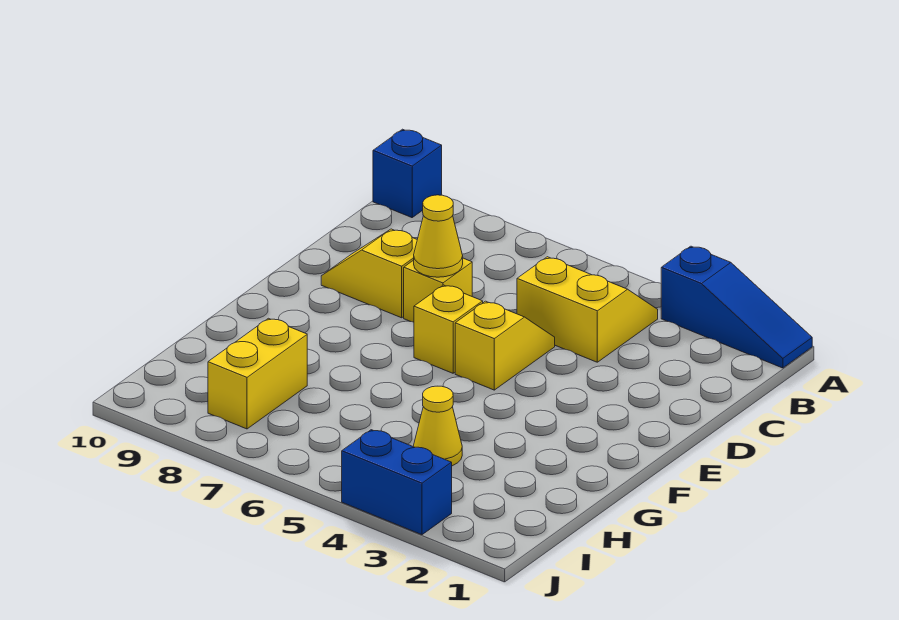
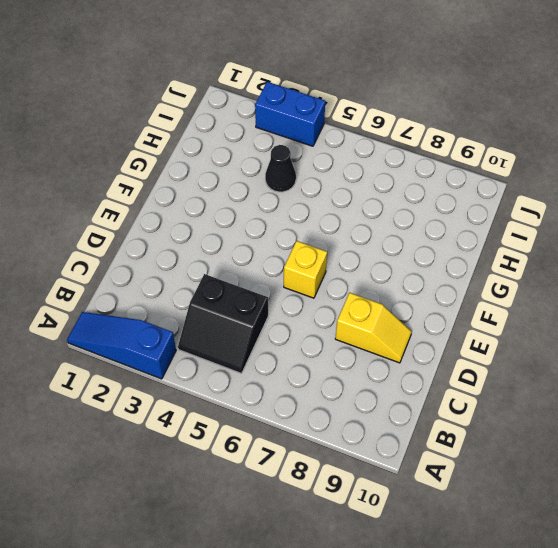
black slope B4:C5 level 1 top C -> yellow slope B4:C5 level 1 top C
black cone H4 level 1 -> yellow cone H4 level 1
none -> blue brick A10 level 1
none -> yellow slope D5:E5 level 1 top E

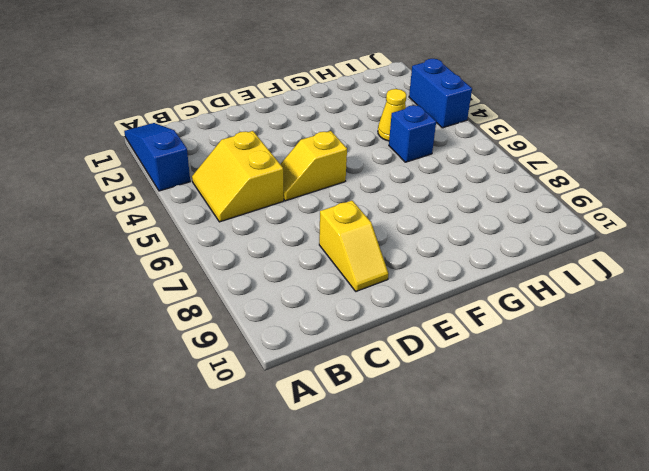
blue brick H5 level 1 -> blue brick A10 level 1
none -> yellow brick D7 level 1
none -> yellow brick E6 level 1

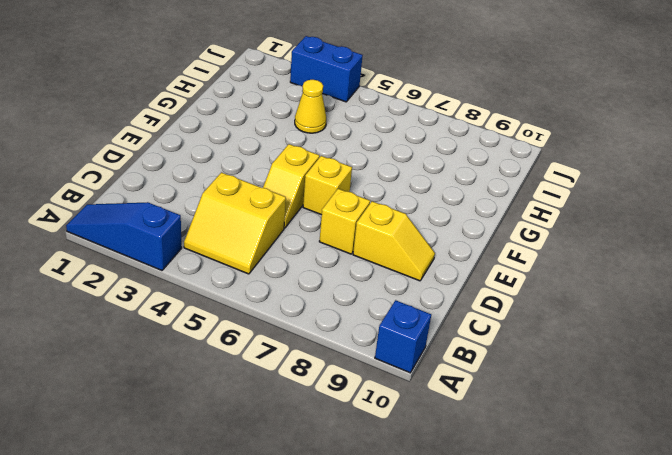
none -> yellow brick H8:I8 level 1
none -> yellow cone D7 level 2

